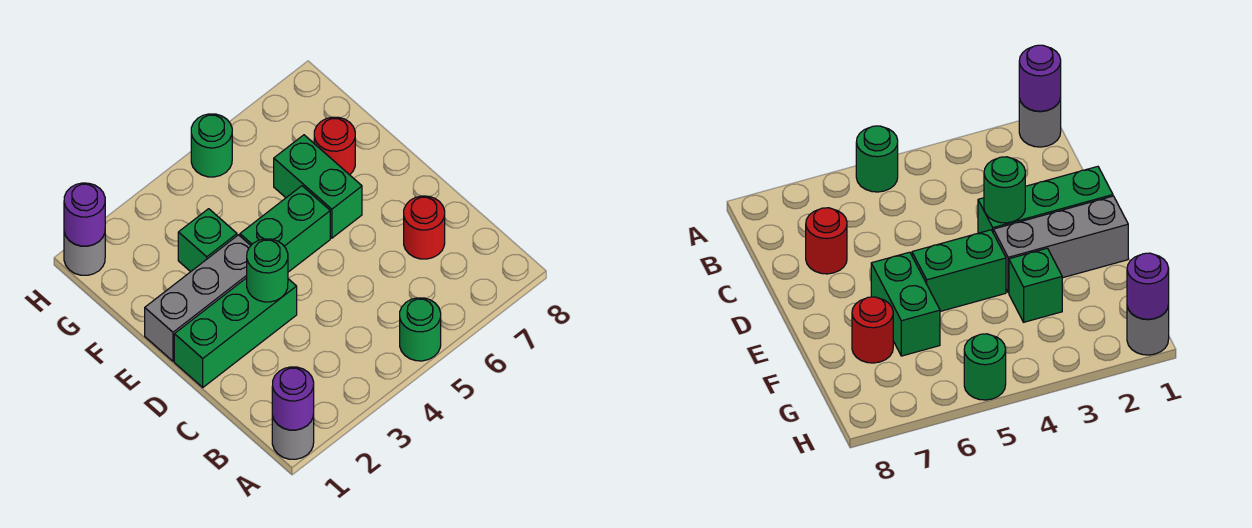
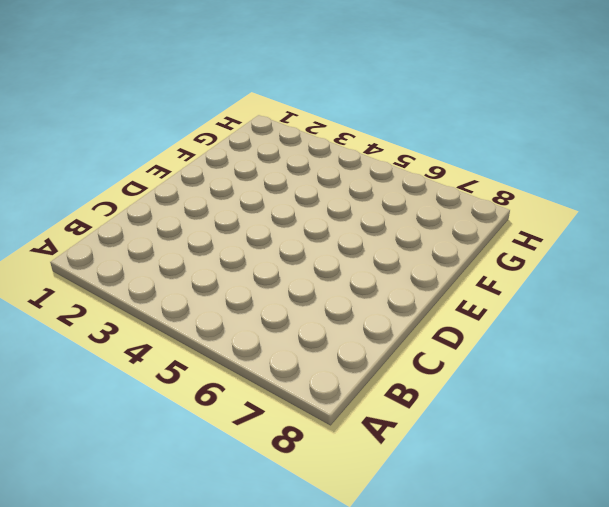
none -> grey round brick A1 level 1
none -> green round brick A5 level 1
none -> red round brick C7 level 1

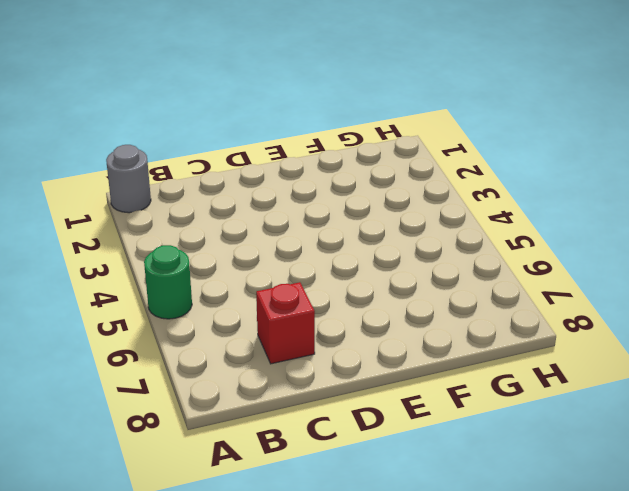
red brick C7 level 1 -> red round brick C7 level 1
none -> green brick D1:D3 level 1
none -> grey brick E1:E3 level 1
none -> green brick E4:E5 level 1

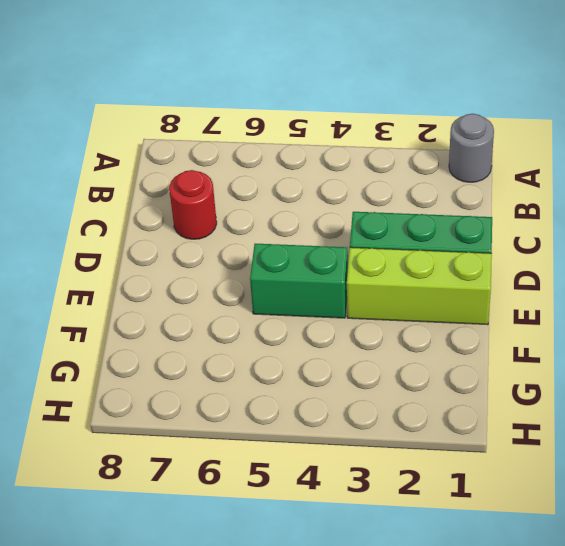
lime brick E1:E3 level 1 -> grey brick E1:E3 level 1
none -> green round brick A5 level 1
none -> green brick E6:F6 level 1
none -> green brick F3 level 1

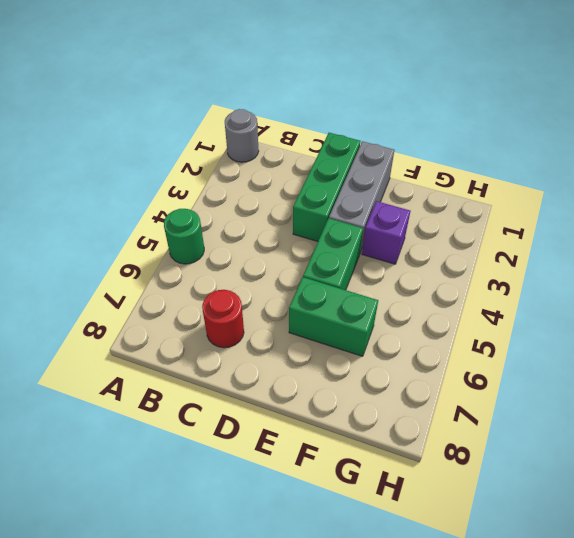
purple brick F3 level 1 -> green brick F3 level 1
none -> red round brick F7 level 1
none -> grey round brick H1 level 1
none -> green round brick H5 level 1

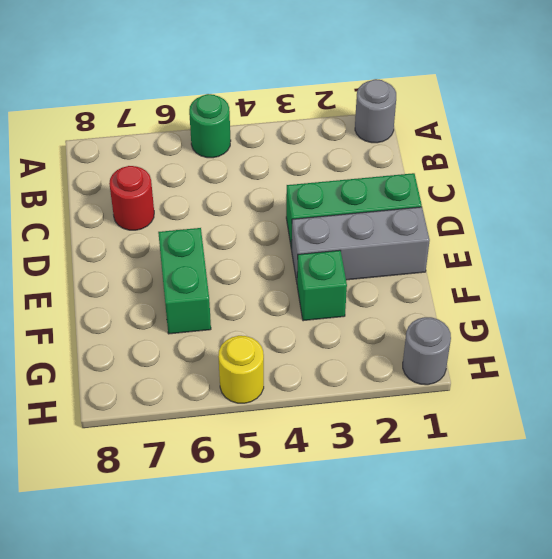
yellow round brick H5 level 1 -> green round brick H5 level 1
none -> green brick E4:E5 level 1
none -> red round brick F7 level 1
none -> purple round brick A1 level 2

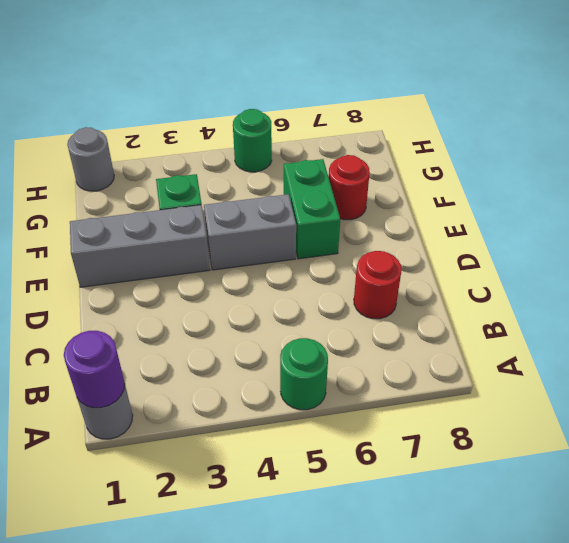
grey brick E4:E5 level 1 -> green brick E4:E5 level 1
none -> green brick D1:D3 level 1
none -> green round brick D3 level 2
none -> purple round brick H1 level 2

